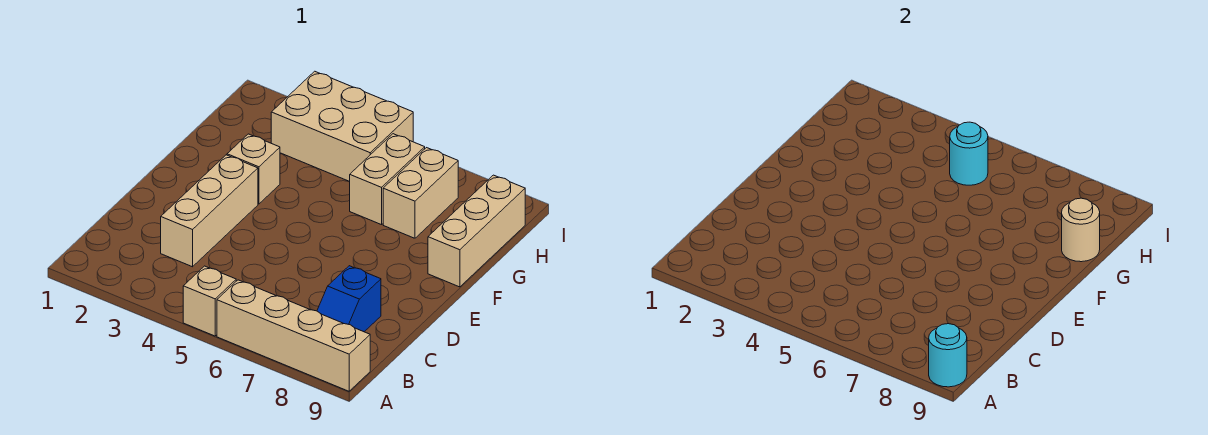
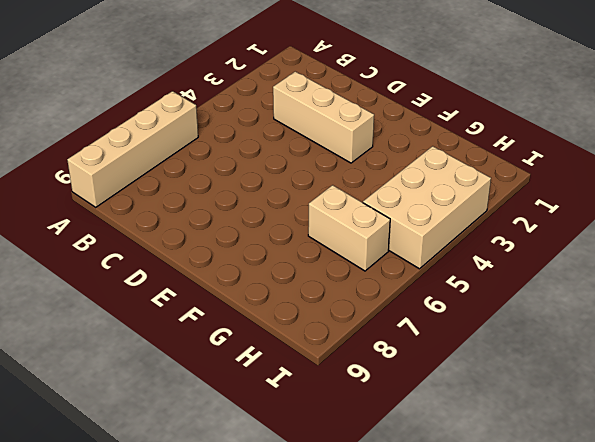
none -> tan brick A5 level 1
none -> blue slope B8:C8 level 1 top C
none -> tan brick F3 level 1

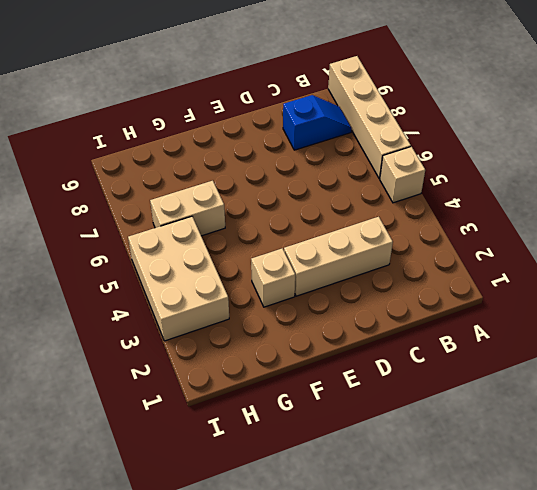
none -> tan brick F9:H9 level 1
none -> tan brick G7:H7 level 1
none -> cyan round brick A9 level 2

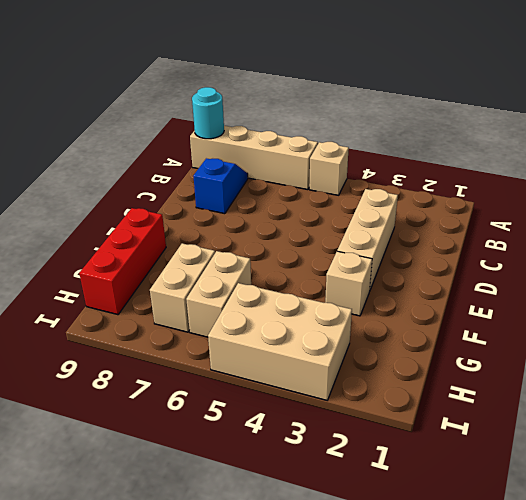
red brick F9:H9 level 1 -> tan brick F9:H9 level 1
none -> tan round brick G9 level 2
none -> cyan round brick H5 level 2

